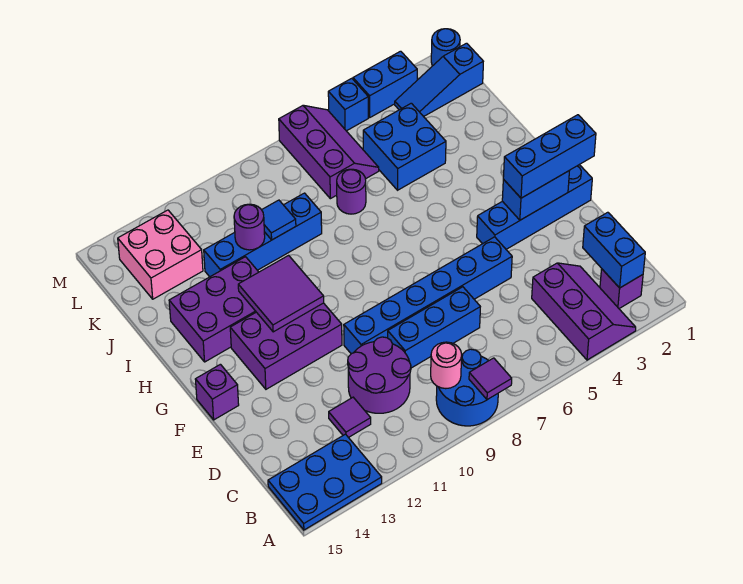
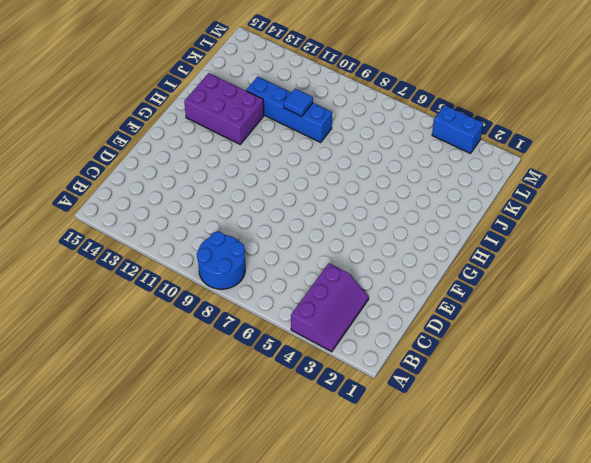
none -> blue plate A13:B15 level 1
none -> purple brick B2 level 1
none -> purple round brick C10:D11 level 1

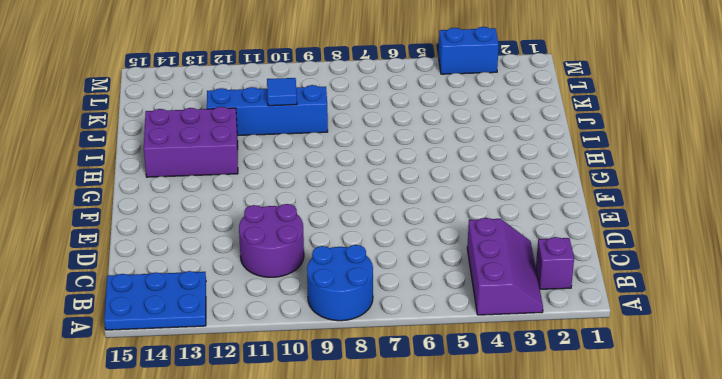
none -> purple tile C12 level 1
none -> blue brick D7:D9 level 1
none -> blue brick E5:E10 level 1

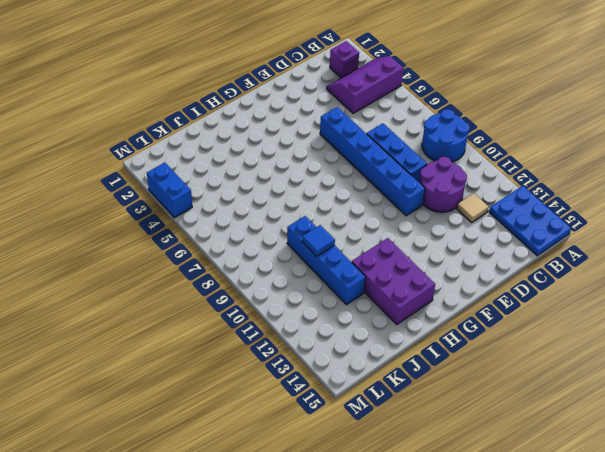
tan tile C12 level 1 -> purple tile C12 level 1
none -> blue brick F1:F4 level 1
none -> purple brick F11:G13 level 1
none -> purple brick F15 level 1

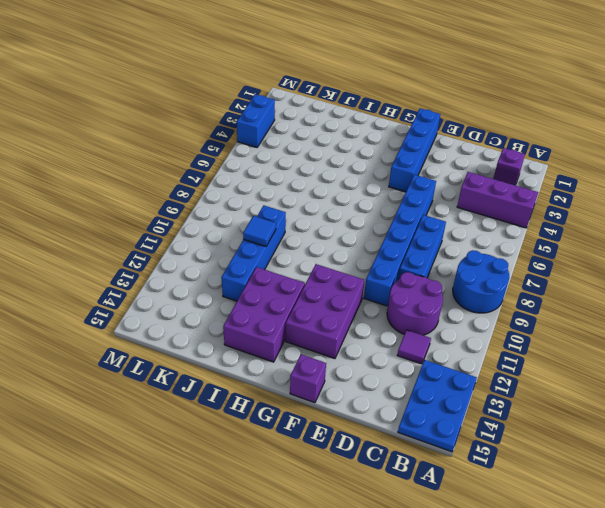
none -> blue brick J4:K5 level 1
none -> purple round brick J7 level 1
none -> purple slope K6:M7 level 1 top 7

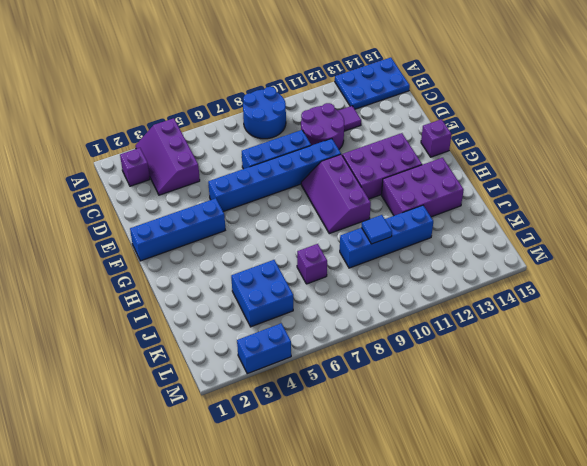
purple slope F9:H10 level 1 top 10 -> purple slope K6:M7 level 1 top 7
purple brick J7 level 1 -> purple round brick J7 level 1
none -> pink brick K13:L14 level 1
none -> blue slope L1:L3 level 1 top 1
none -> blue round brick M1 level 1

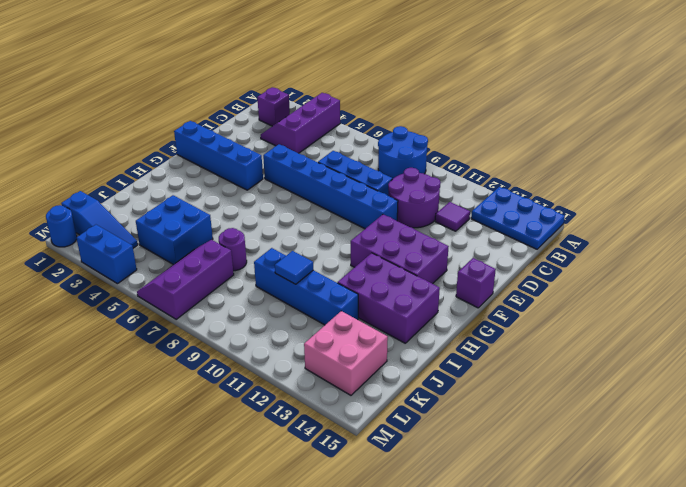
none -> blue brick M5 level 1
none -> purple tile A8 level 2
none -> blue brick B2:C2 level 2

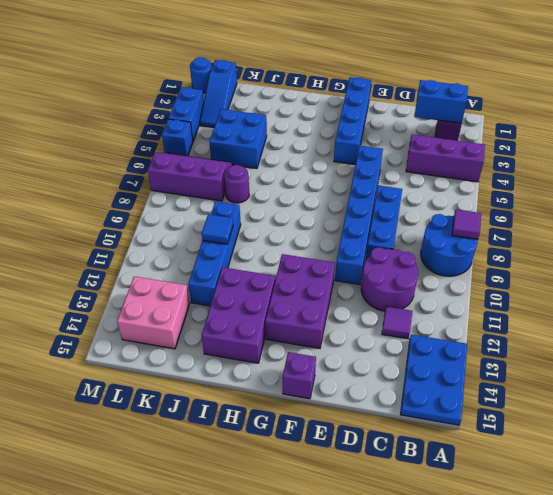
none -> pink round brick B9 level 2
none -> blue brick F2:F3 level 2
none -> purple tile G11:H12 level 2

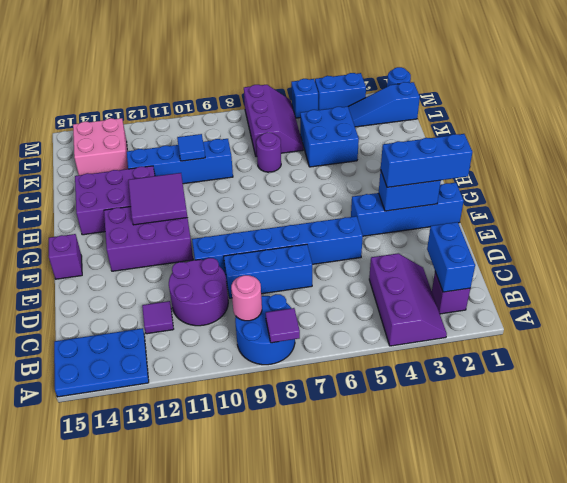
none -> purple round brick J11 level 2

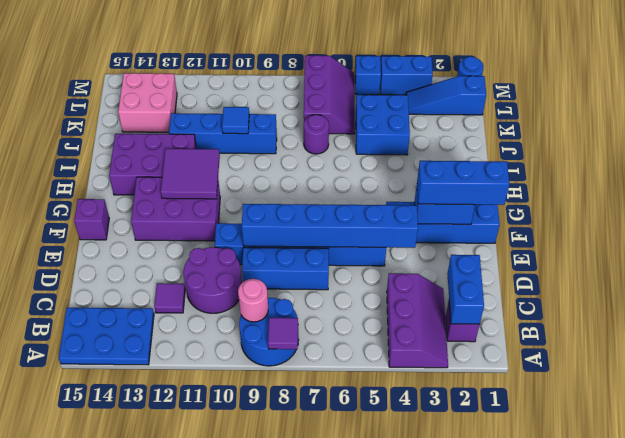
blue brick E4:E9 level 2 -> none
none -> purple round brick J11 level 2

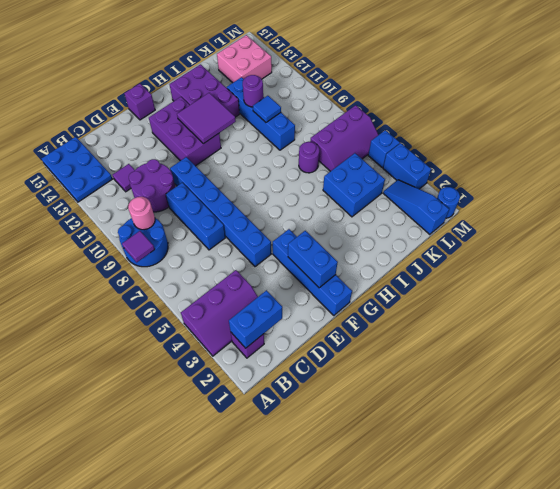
none -> blue brick F1:F3 level 3

